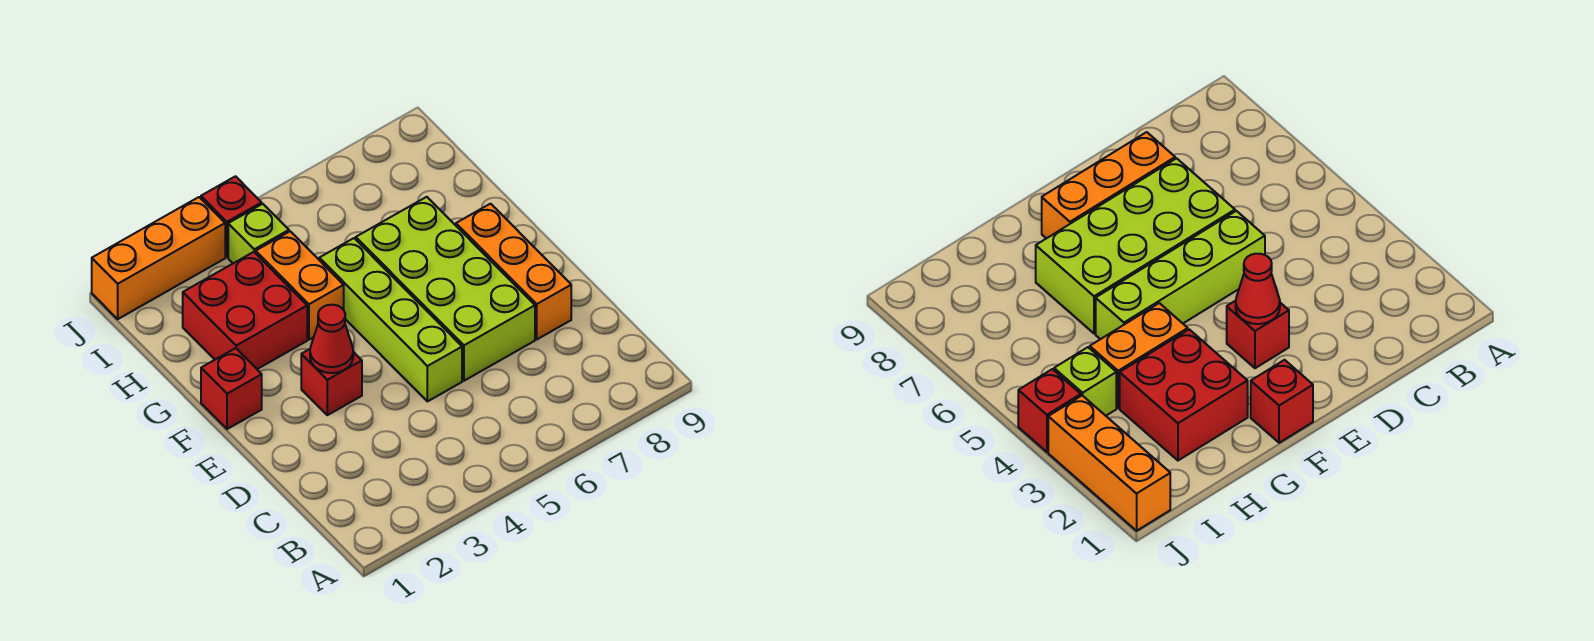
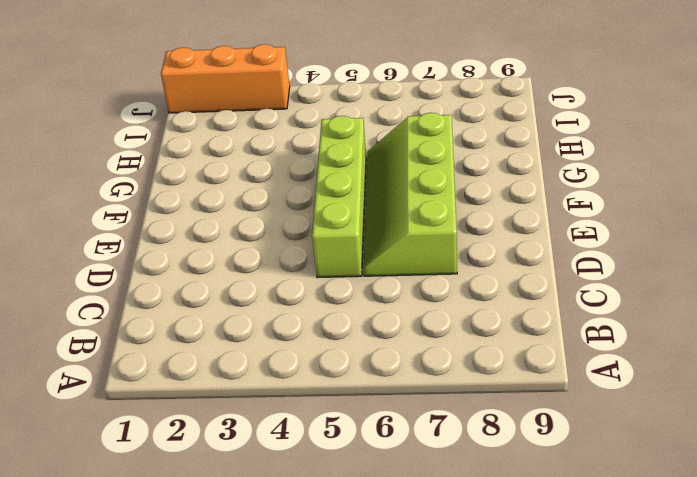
lime slope D6:G7 level 1 top 7 -> lime brick D6:G7 level 1
none -> orange brick D8:F8 level 1
none -> red brick E3 level 1

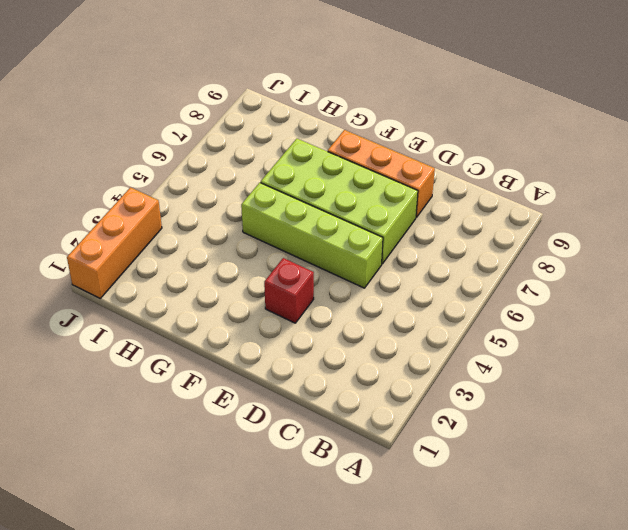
none -> red brick F1 level 1
none -> red brick G2:H3 level 1

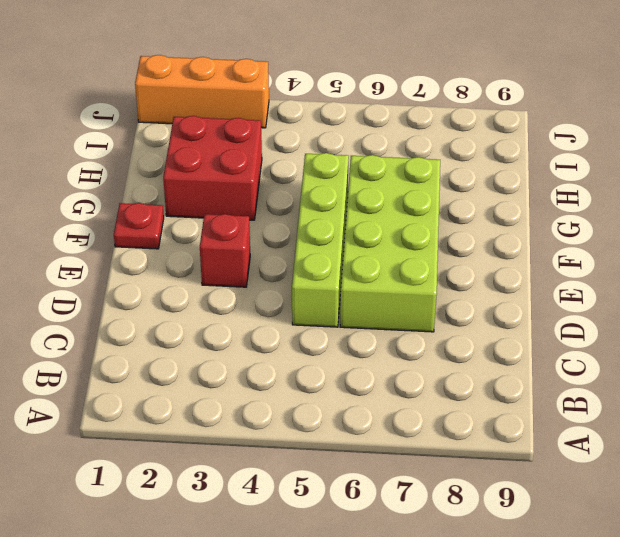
red plate F1 level 1 -> red brick F1 level 1
none -> orange brick D8:F8 level 1
none -> orange brick G4:H4 level 1

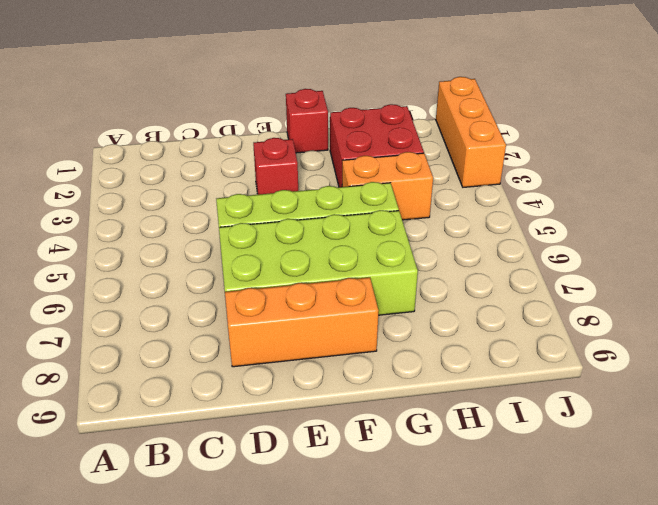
none -> lime brick I4 level 1
none -> red brick J4 level 1

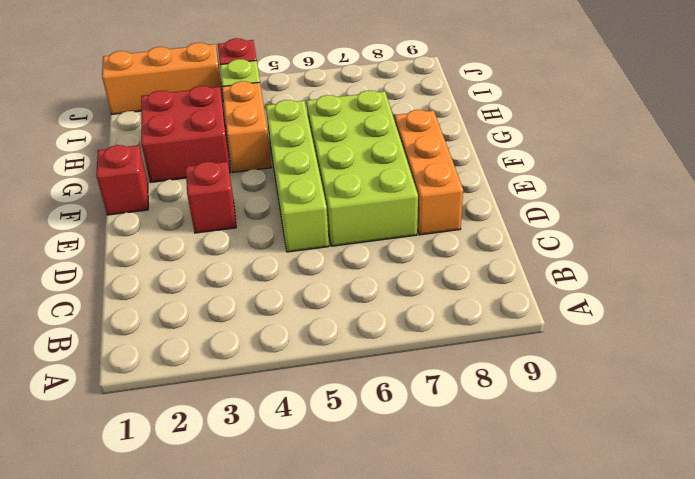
none -> red cone E3 level 2

